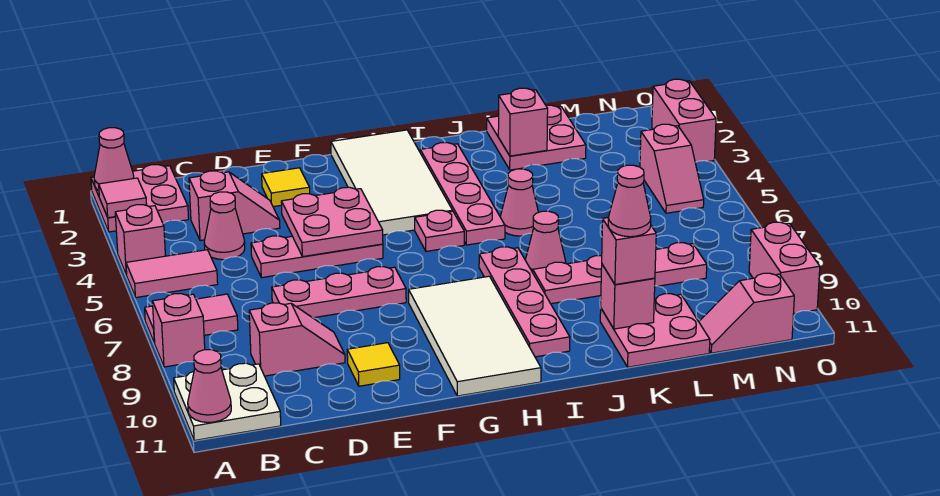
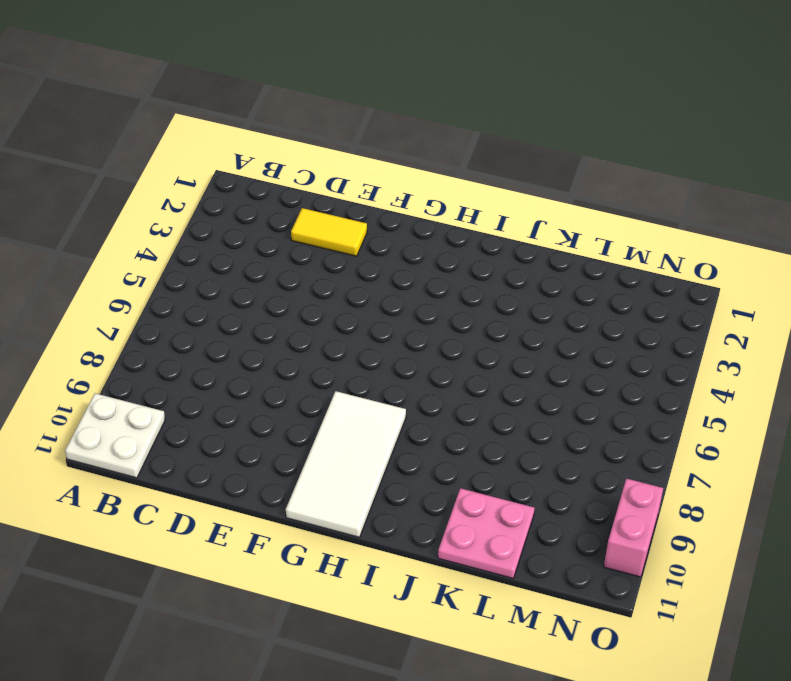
yellow tile D2:E2 level 1 -> yellow tile E2 level 1
none -> pink plate A1:B2 level 1
none -> pink brick A4 level 1
none -> pink tile A5:B5 level 1
none -> pink tile A7:B7 level 1

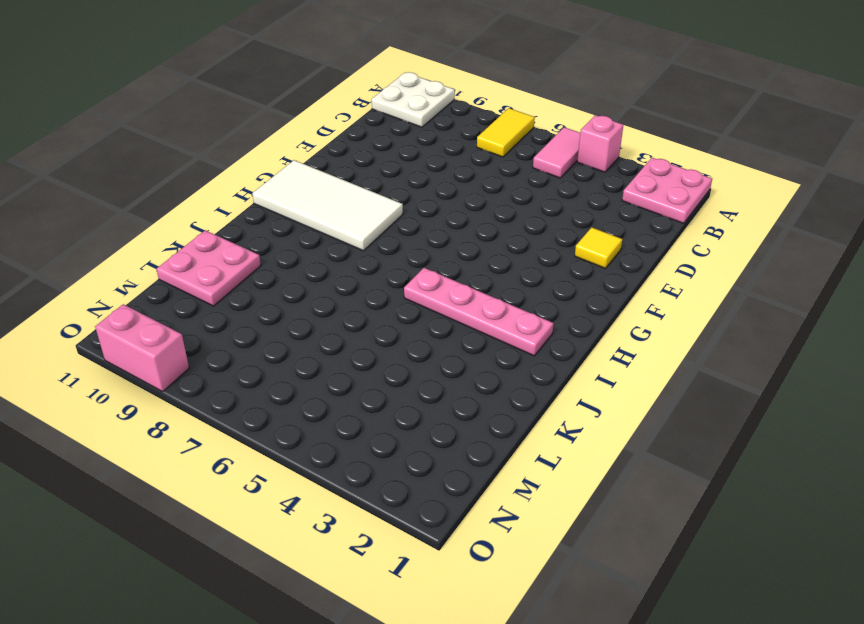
yellow tile A7:B7 level 1 -> pink tile A7:B7 level 1
none -> pink brick A8 level 1
none -> pink slope C3:D3 level 1 top C
none -> pink cone C4 level 1
none -> pink slope C9:D9 level 1 top C

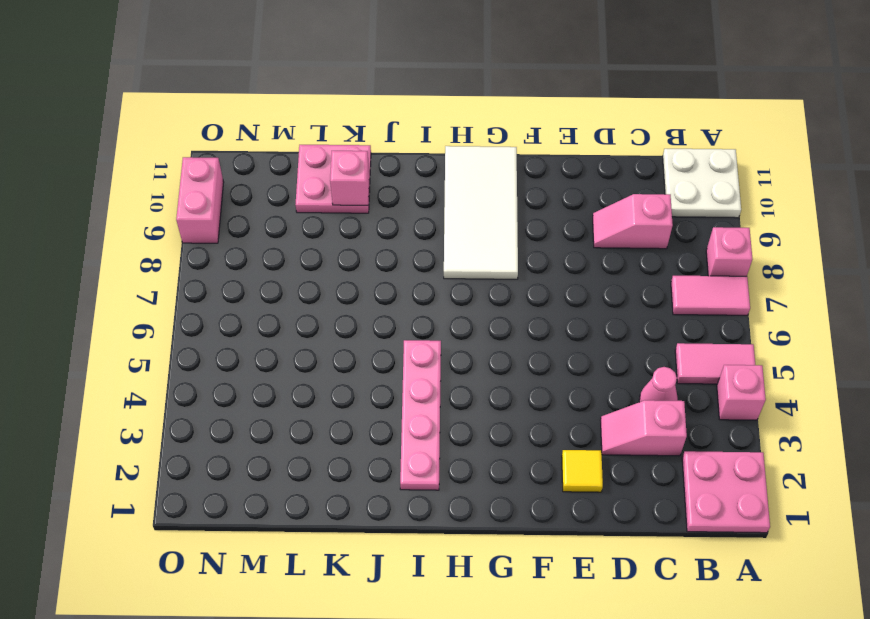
none -> pink plate D5:F5 level 1
none -> pink plate D7:F7 level 1
none -> yellow tile E10 level 1
none -> white tile G1:H4 level 1

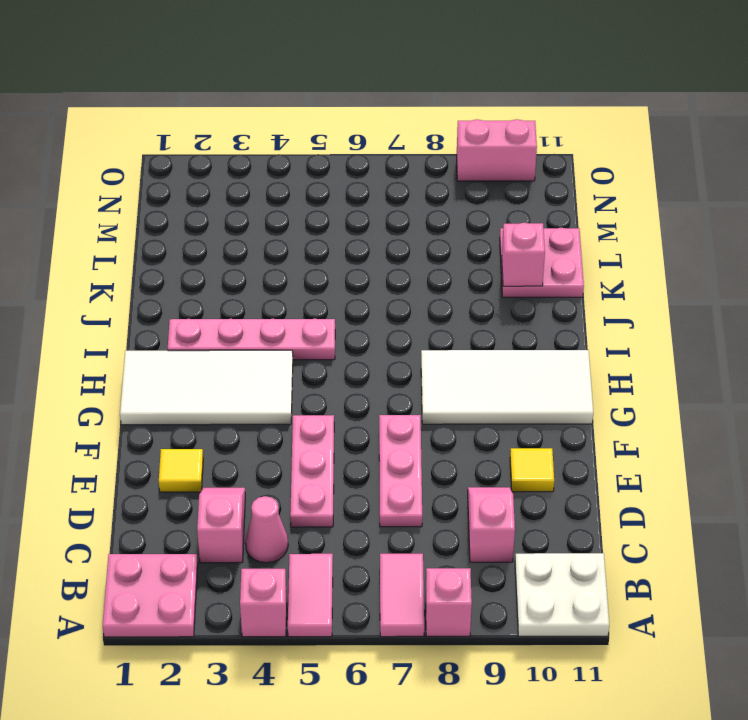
none -> pink plate H5 level 1
none -> pink plate I7:I10 level 1
none -> pink cone J5 level 1
none -> pink cone J7 level 1

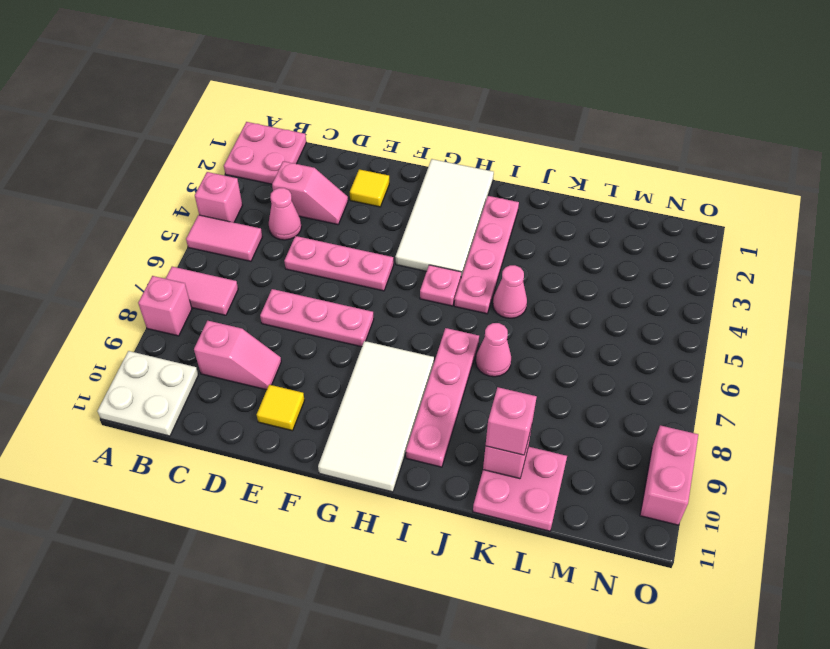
none -> pink plate J8:M8 level 1
none -> pink plate K1:L2 level 1
none -> pink slope M11:N11 level 1 top N
none -> pink slope N4:N5 level 1 top 4

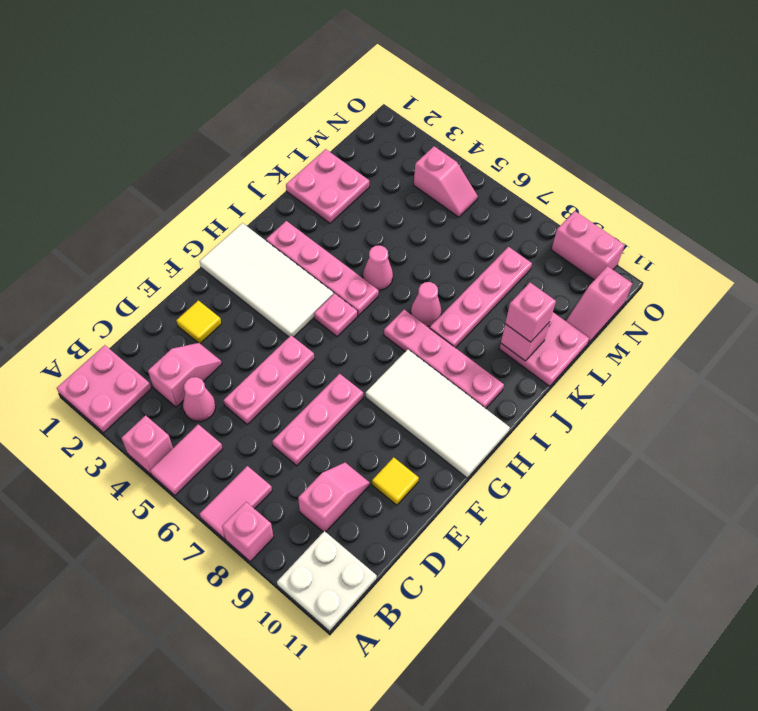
none -> pink brick O2:O3 level 1
none -> pink cone A1 level 2
none -> pink tile A2 level 2
none -> pink cone A11 level 2

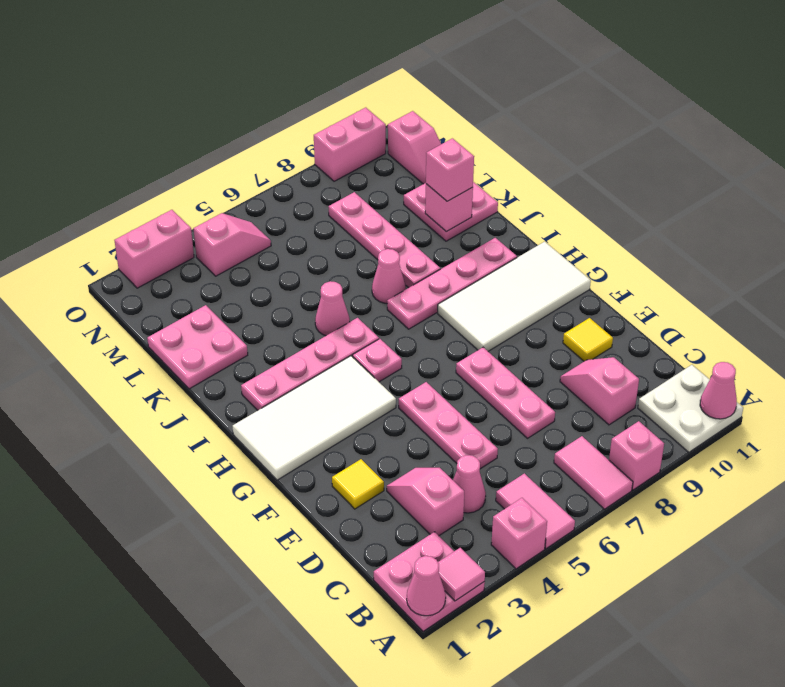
none -> pink plate E4:F5 level 2
none -> pink brick K2 level 2
none -> pink cone K10 level 4

